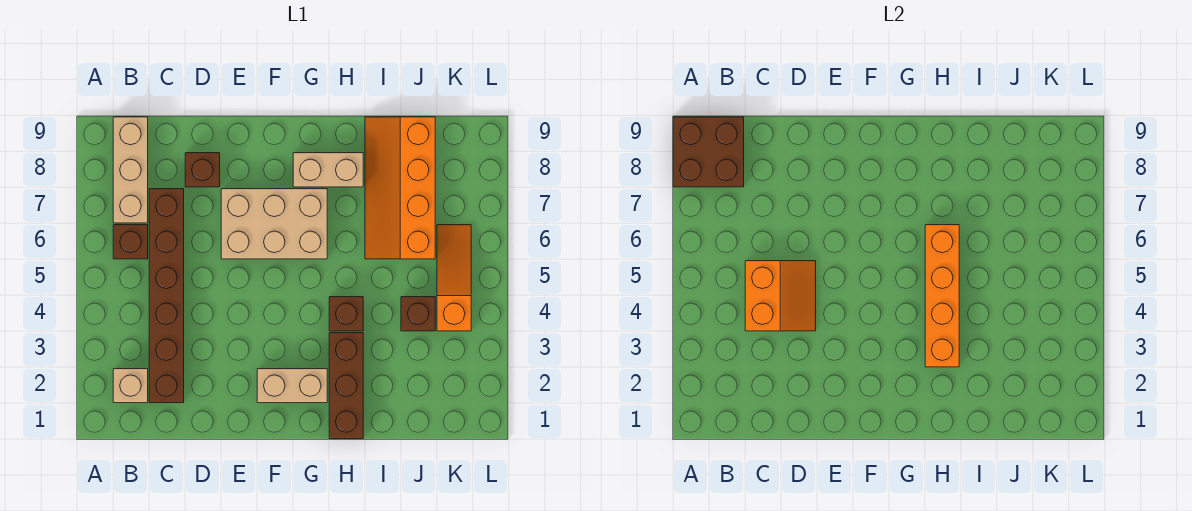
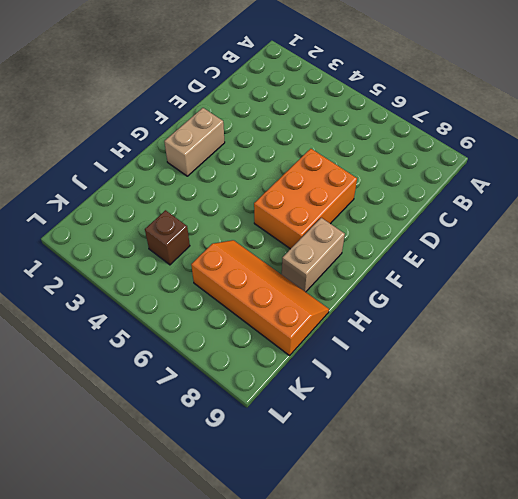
orange brick E6:G7 level 1 -> tan brick E6:G7 level 1
none -> tan brick B2 level 1
none -> brown brick B6 level 1
none -> tan brick B7:B9 level 1

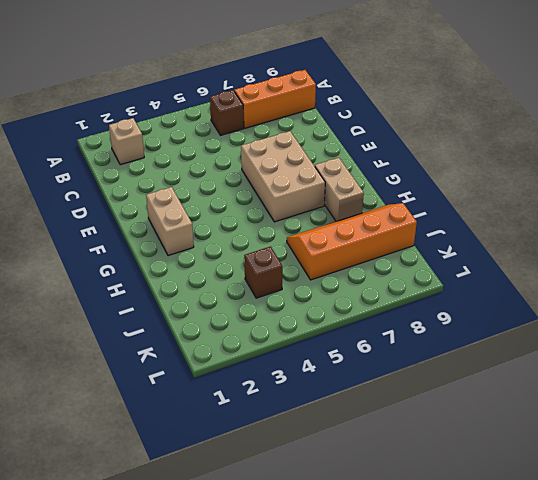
orange brick B7:B9 level 1 -> tan brick B7:B9 level 1
none -> brown brick C2:C7 level 1
none -> brown brick D8 level 1
none -> brown brick H1:H3 level 1

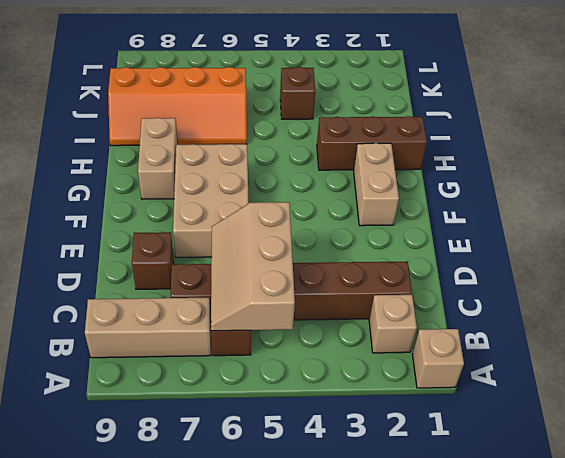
tan brick A1 level 1 -> none
tan slope B5:D6 level 2 top 5 -> orange slope C4:D5 level 2 top C
none -> brown brick H4 level 1
none -> orange slope K4:K6 level 1 top 4
none -> brown brick A8:B9 level 2

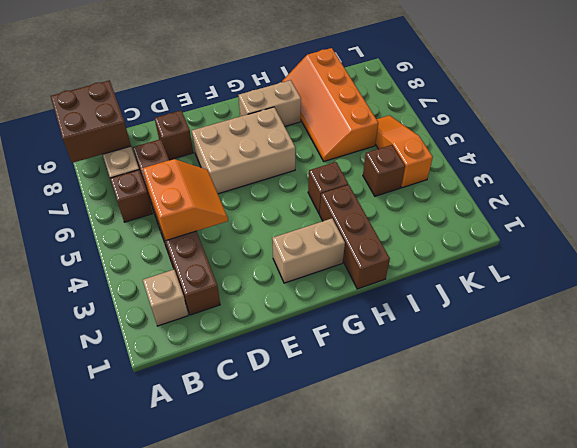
none -> orange brick H3:H6 level 2

